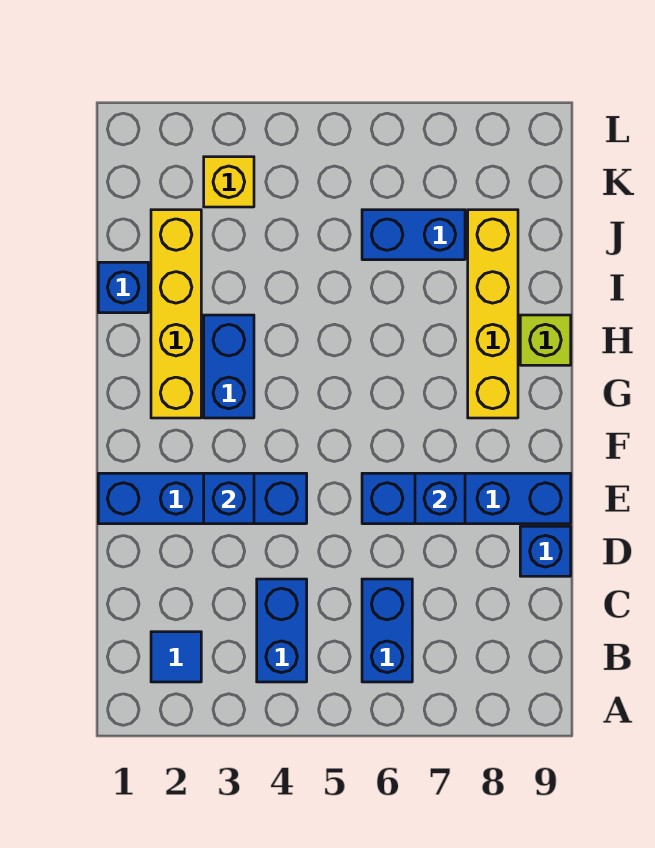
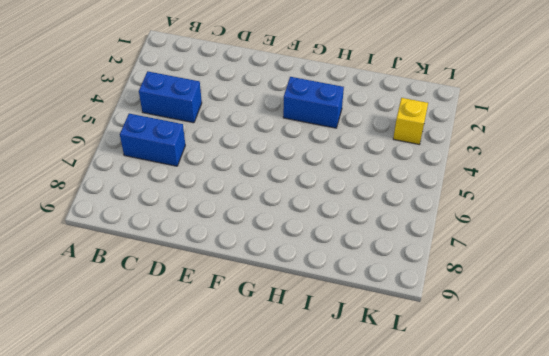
none -> blue tile B2 level 1
none -> blue brick D9 level 1
none -> blue brick E1:E4 level 1

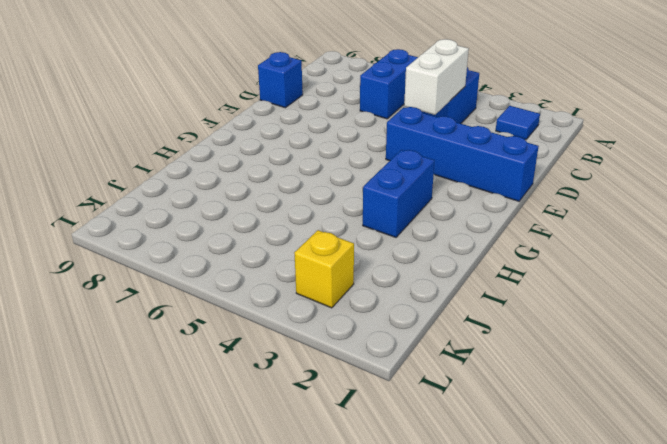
white brick C4:D4 level 2 -> none
none -> blue brick E6:E9 level 1
none -> yellow brick G2:J2 level 1
none -> yellow brick G8:J8 level 1

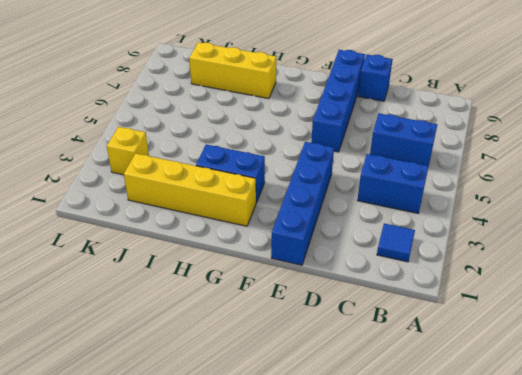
yellow brick H8:J8 level 1 -> yellow brick G8:J8 level 1
none -> lime brick H9 level 1
none -> blue brick I1 level 1
none -> blue brick J6:J7 level 1

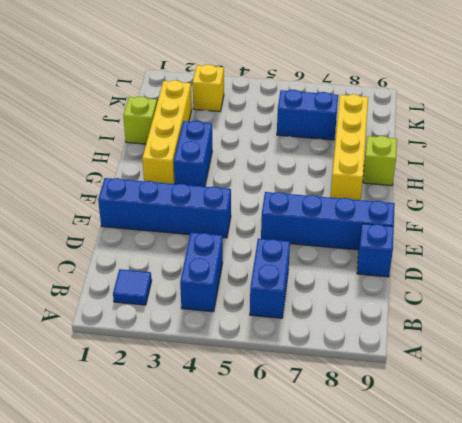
lime brick I1 level 1 -> blue brick I1 level 1
none -> blue brick E3 level 2
none -> blue brick E7 level 2

